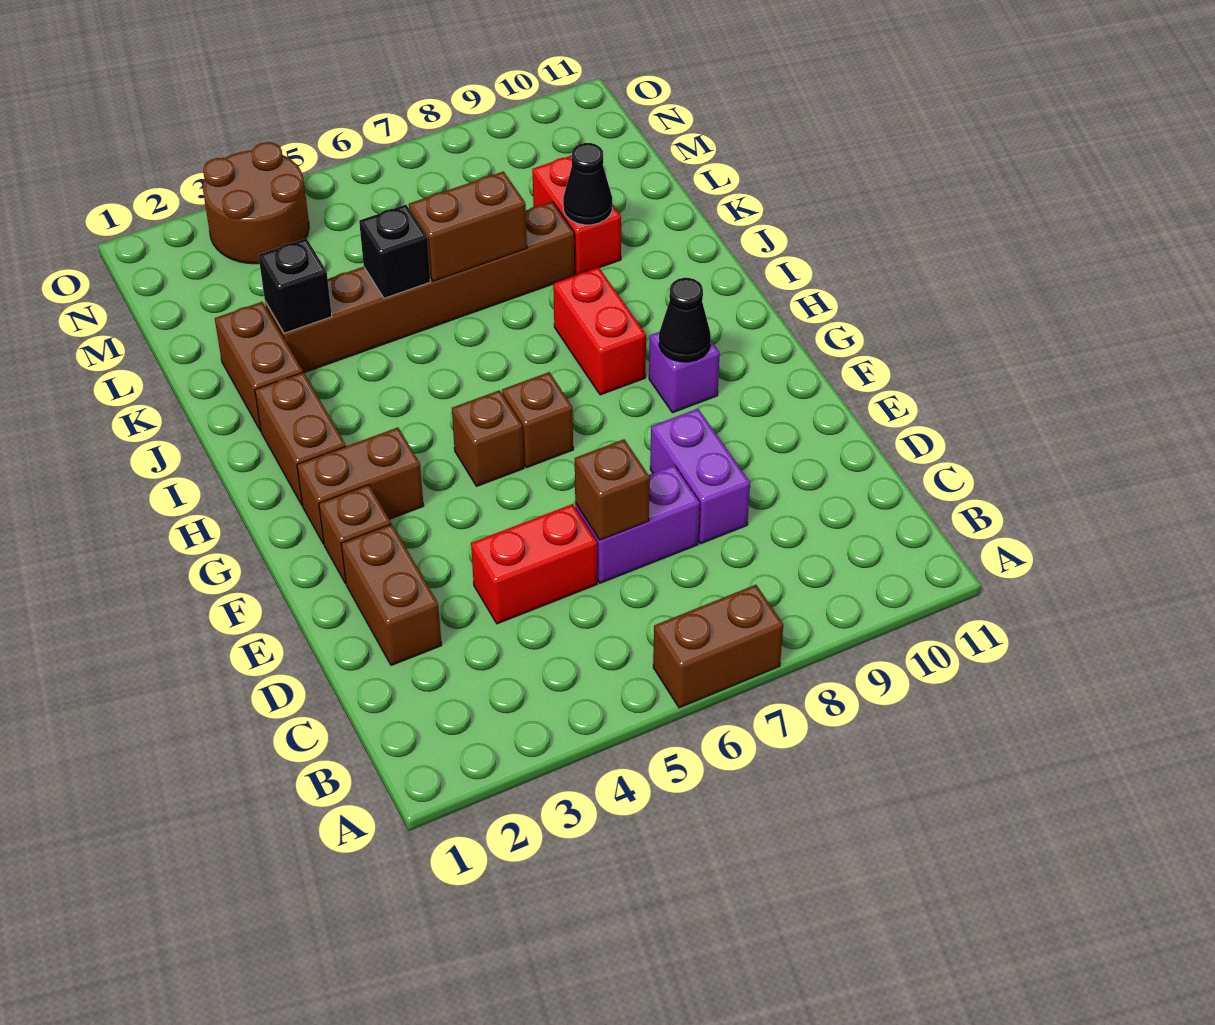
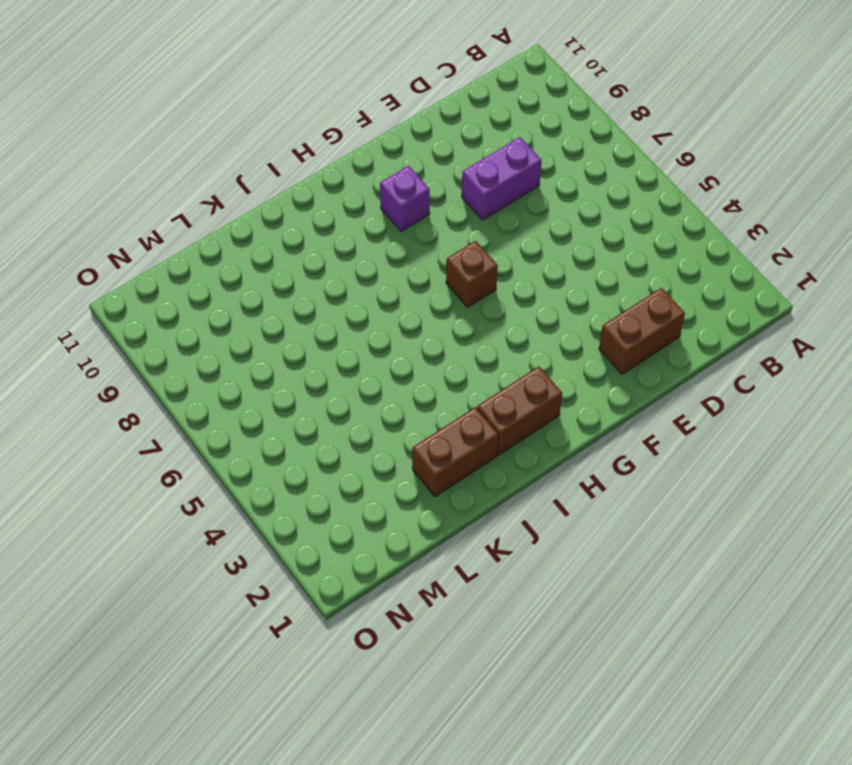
none -> brown brick A6:A7 level 1
none -> red brick D4:D5 level 1
none -> purple brick D6:D7 level 1

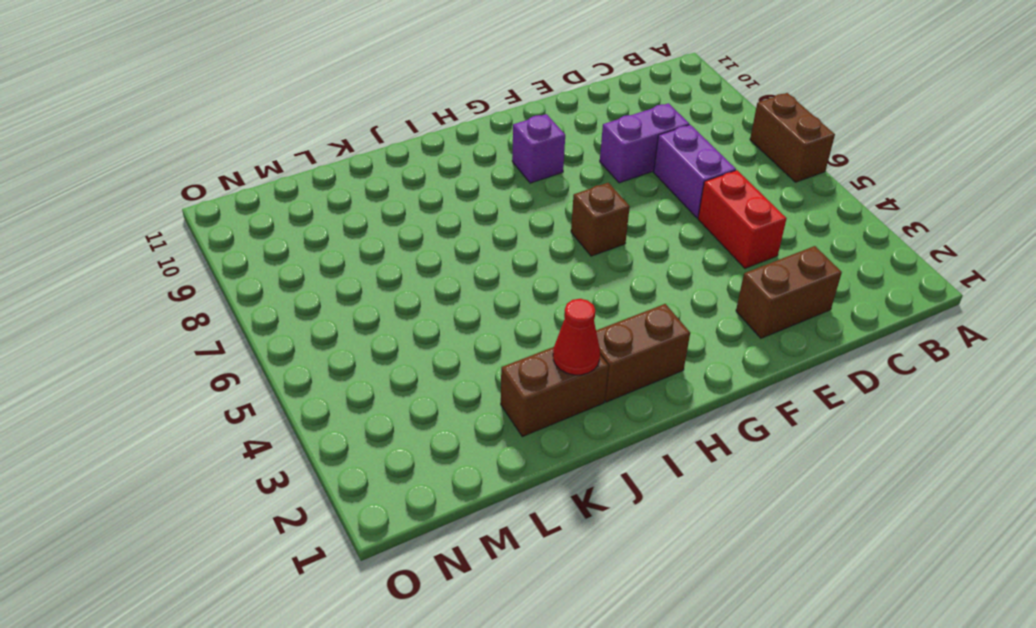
red cone J2 level 2 -> none
none -> brown brick F2 level 1
none -> brown brick G2:G3 level 1
none -> brown brick G5 level 1

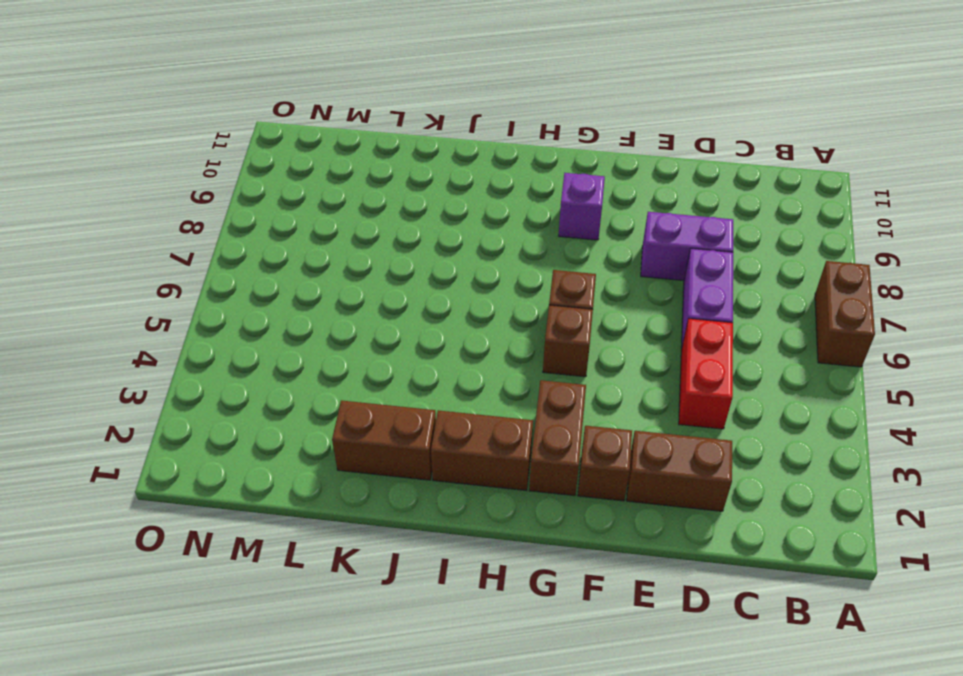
none -> red brick H8:I8 level 1
none -> brown brick K3:K8 level 1
none -> red brick K9:L9 level 1

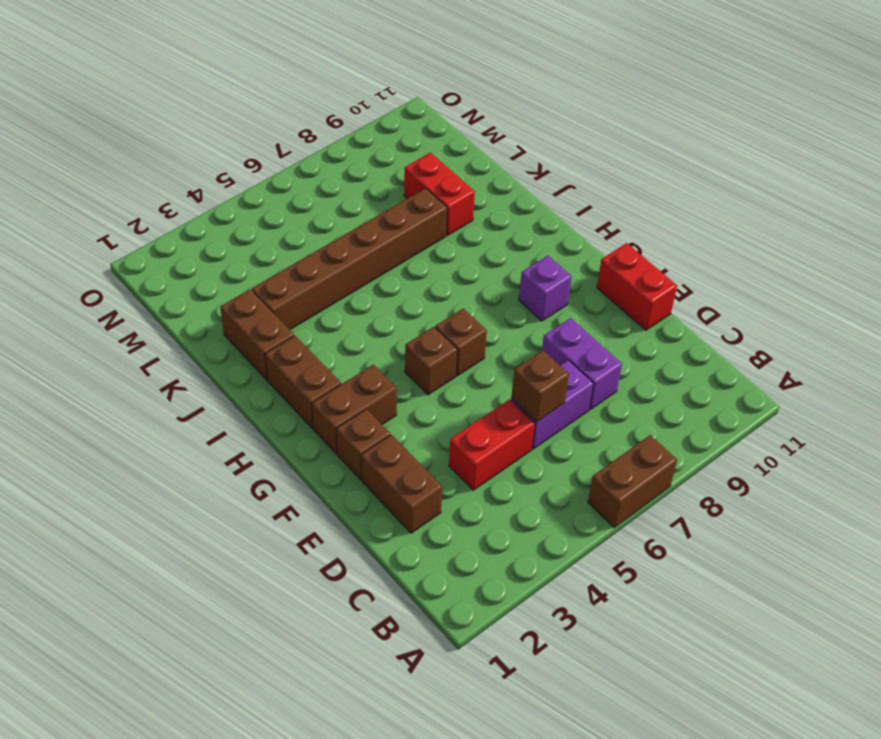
red brick E11:F11 level 1 -> red brick H8:I8 level 1
none -> brown round brick N3:O4 level 1
none -> black cone G9 level 2
none -> black brick K3 level 2

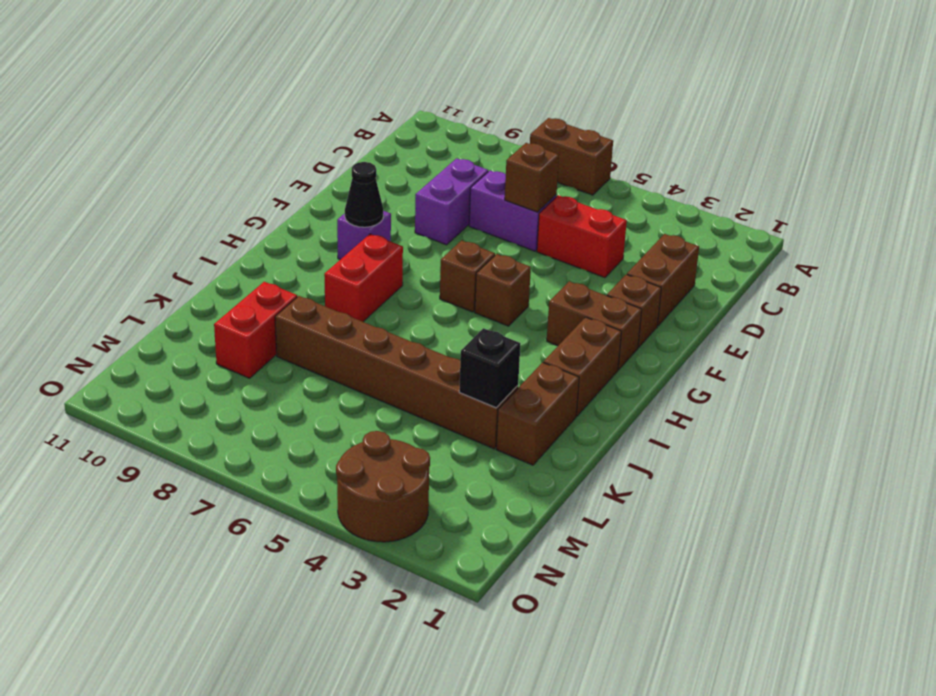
none -> black brick K5 level 2
none -> brown brick K6:K7 level 2
none -> black cone K9 level 2

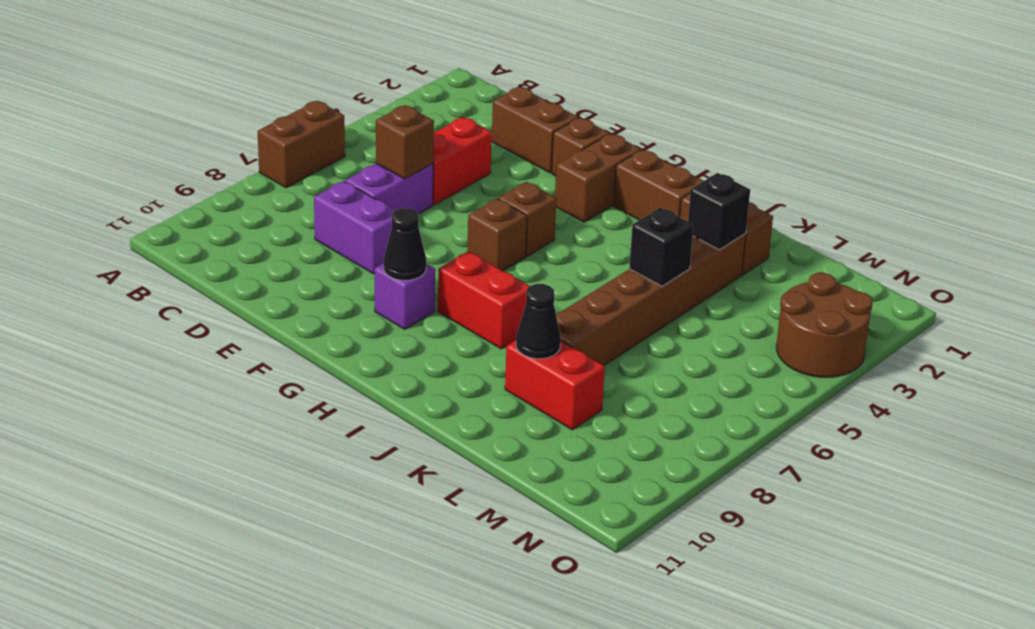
none -> brown brick K6:K7 level 2

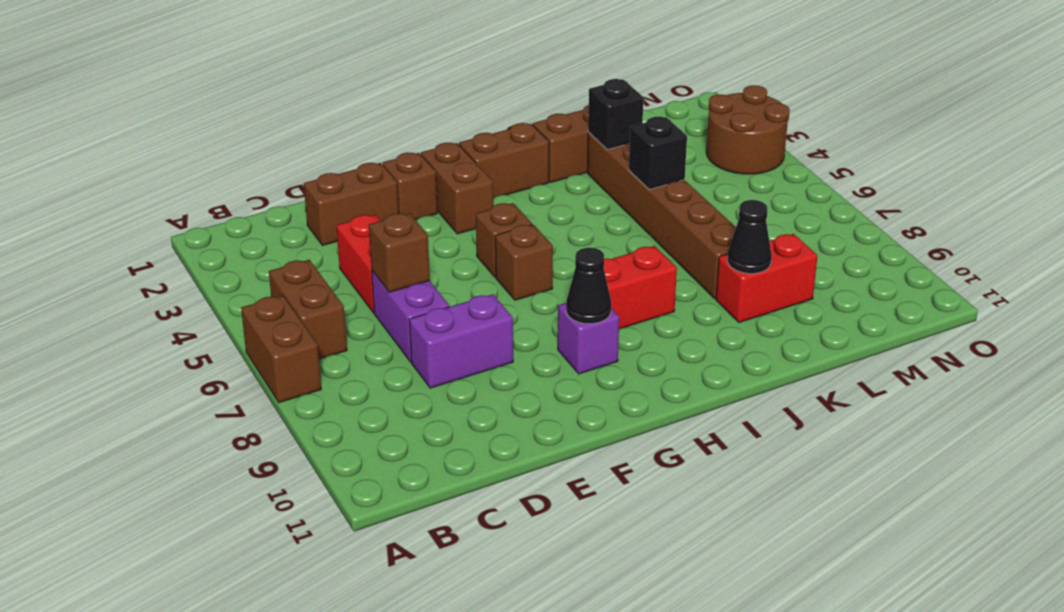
brown brick B5:B6 level 1 -> brown brick K6:K7 level 2

